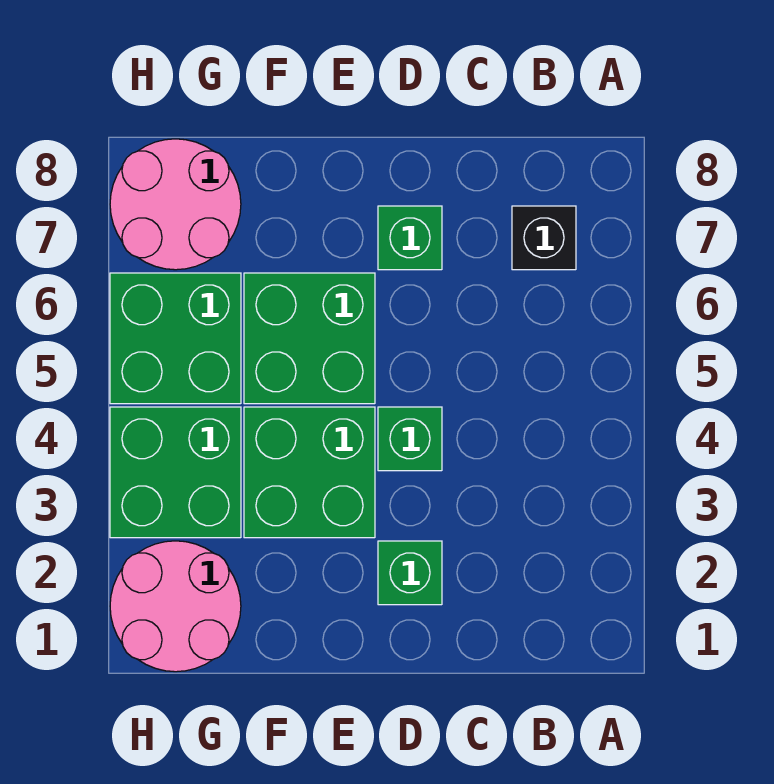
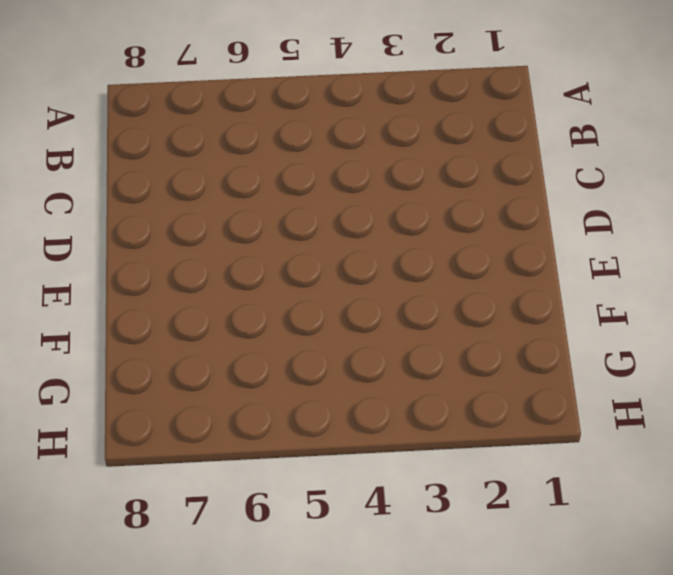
none -> black brick B7 level 1
none -> green brick D2 level 1

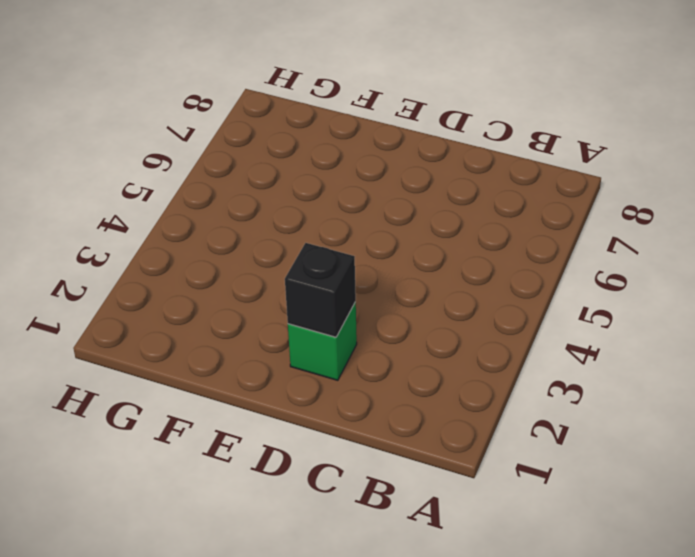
black brick D2 level 2 -> black brick B7 level 1
none -> green brick D4 level 1
none -> green brick D7 level 1

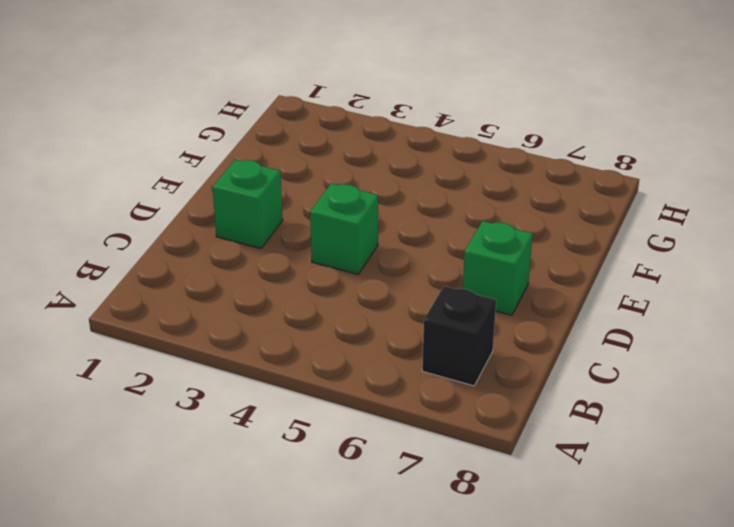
none -> green brick E3:F4 level 1
none -> green brick E5:F6 level 1

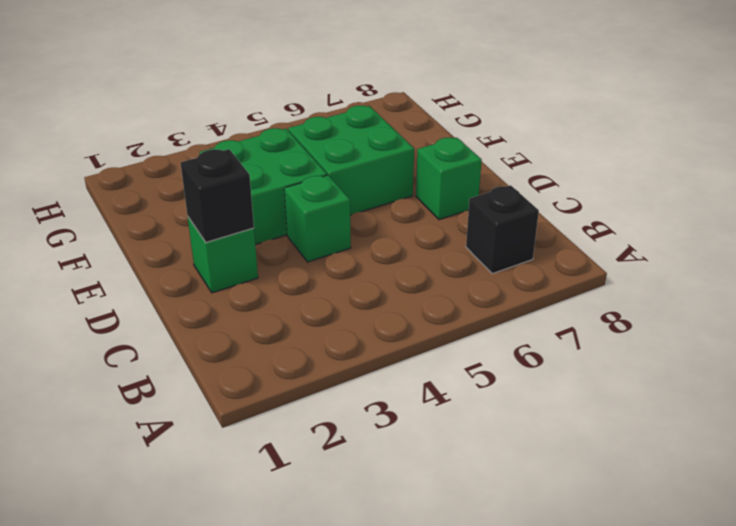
black brick D2 level 2 -> none
none -> pink round brick G1:H2 level 1
none -> green brick G3:H4 level 1

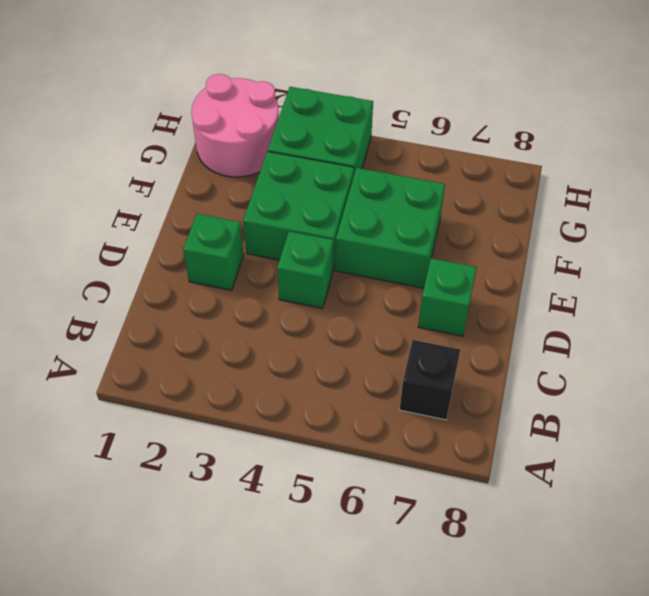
none -> green brick G5:H6 level 1
none -> pink round brick G7:H8 level 1

